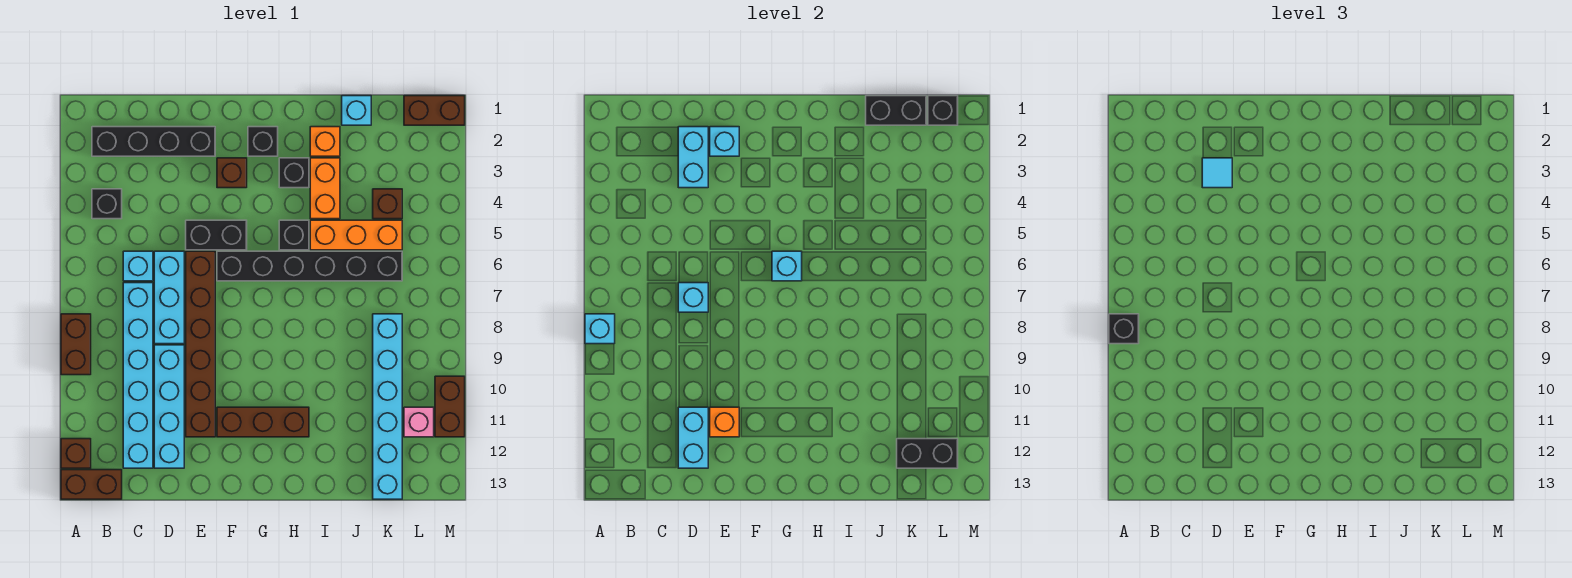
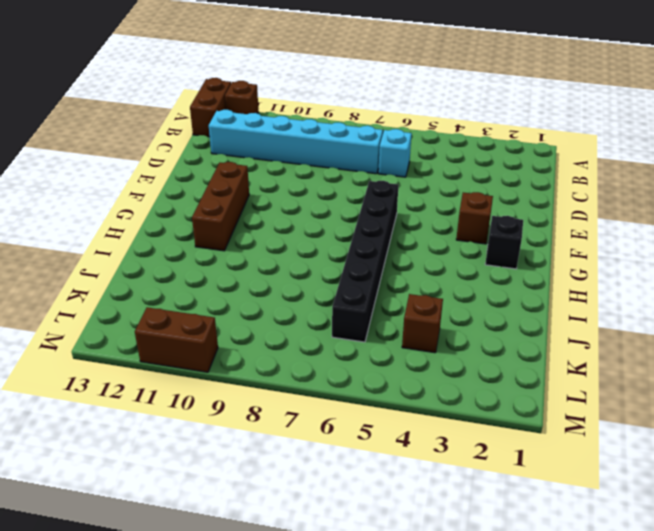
none -> brown brick A8:A9 level 1
none -> black brick B2:E2 level 1
none -> black brick B4 level 1
none -> cyan brick D6:D8 level 1

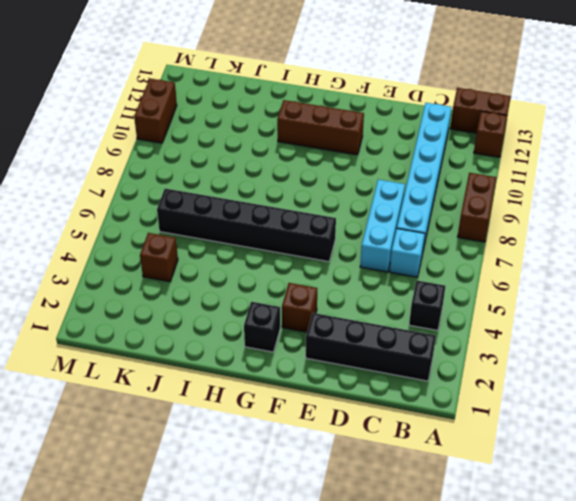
none -> cyan brick D9:D12 level 1
none -> black brick E5:F5 level 1
none -> brown brick E6:E11 level 1
none -> black brick H3 level 1

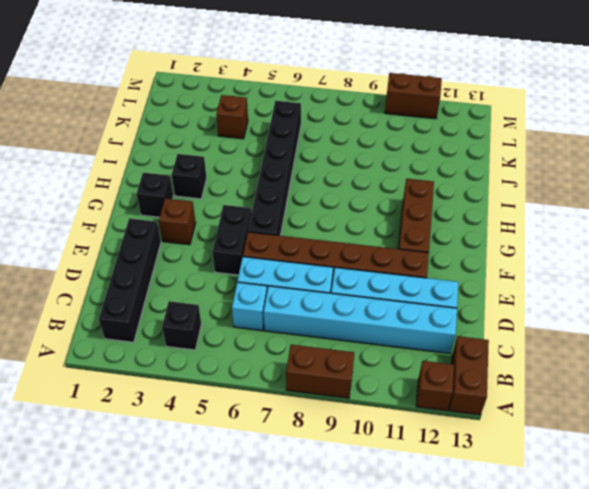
none -> black brick H5 level 1
none -> orange brick I2 level 1
none -> orange brick I3:I4 level 1
none -> orange brick I5:K5 level 1

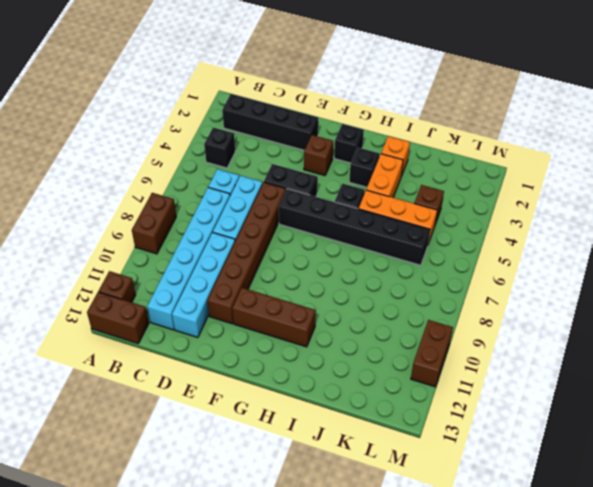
none -> cyan brick J1 level 1
none -> cyan brick K8:K13 level 1
none -> brown brick L1:M1 level 1
none -> pink brick L11 level 1

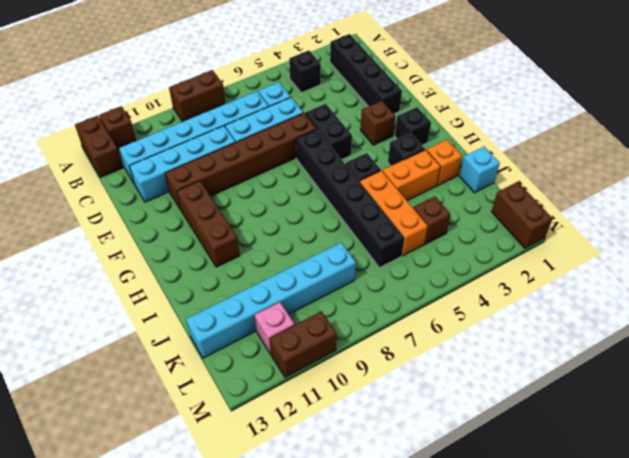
none -> cyan brick A8 level 2
none -> cyan brick D2:D3 level 2
none -> cyan brick D7 level 2
none -> cyan brick D11:D12 level 2

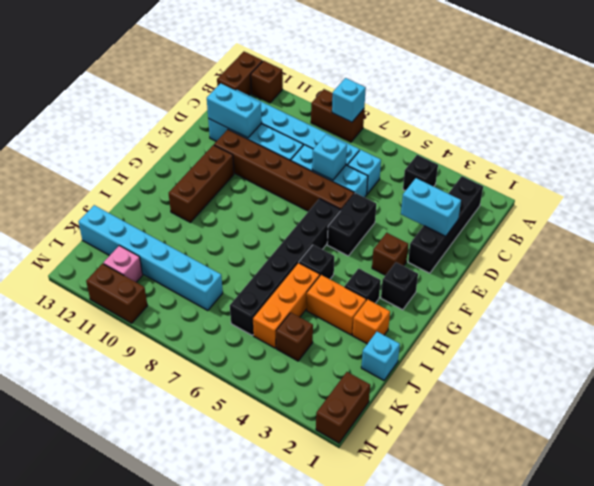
none -> cyan brick E2 level 2
none -> orange brick E11 level 2
none -> cyan brick G6 level 2
none -> black brick J1:K1 level 2

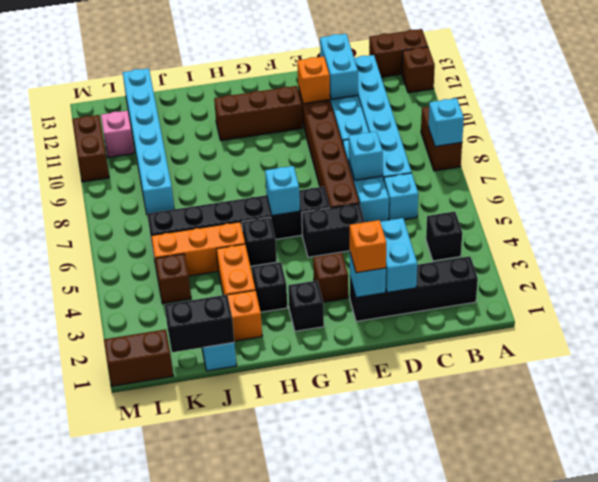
orange brick E2 level 3 -> none
none -> black brick K12:L12 level 2
none -> black brick L1 level 2
none -> black brick A8 level 3
none -> cyan tile D3 level 3

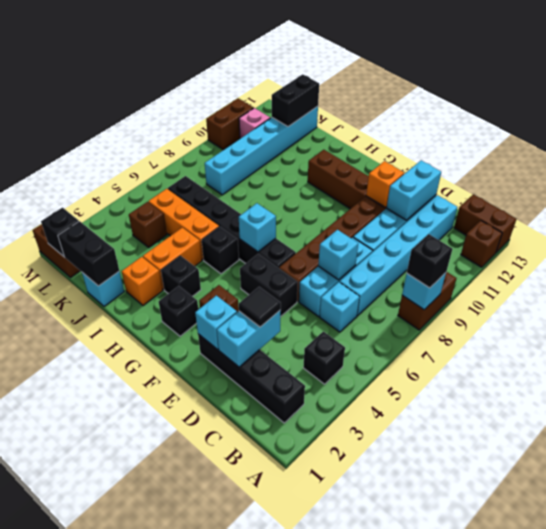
black tile D3 level 3 -> cyan tile D3 level 3
black brick K12:K13 level 2 -> black brick K12:L12 level 2

